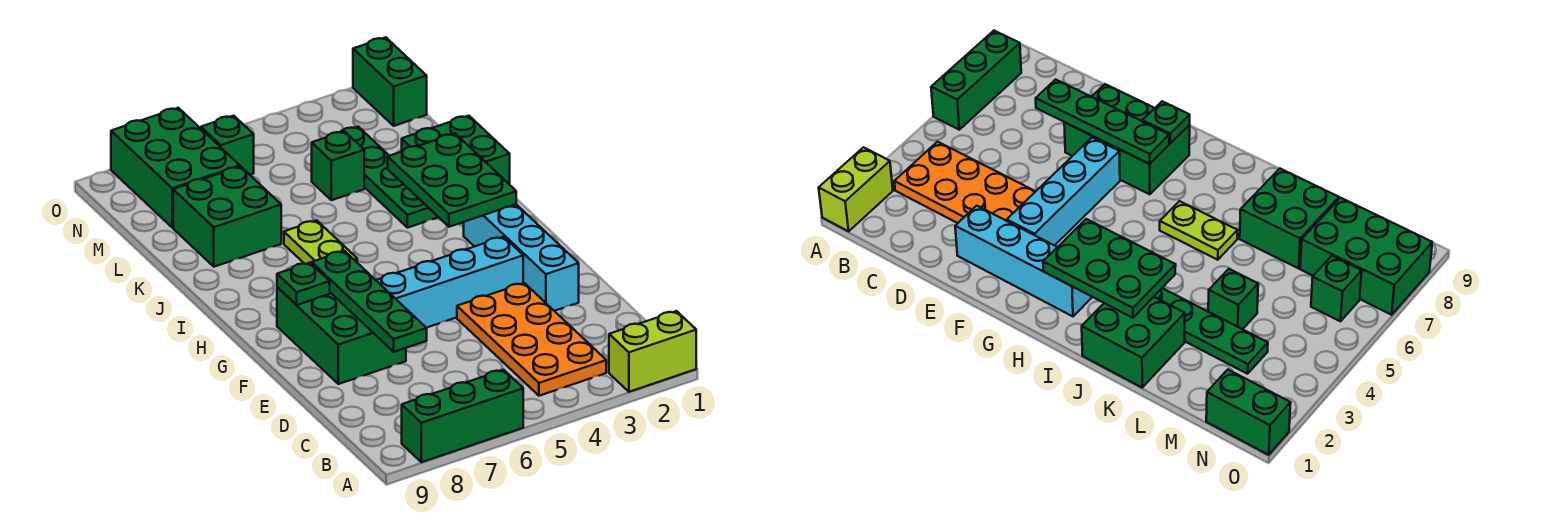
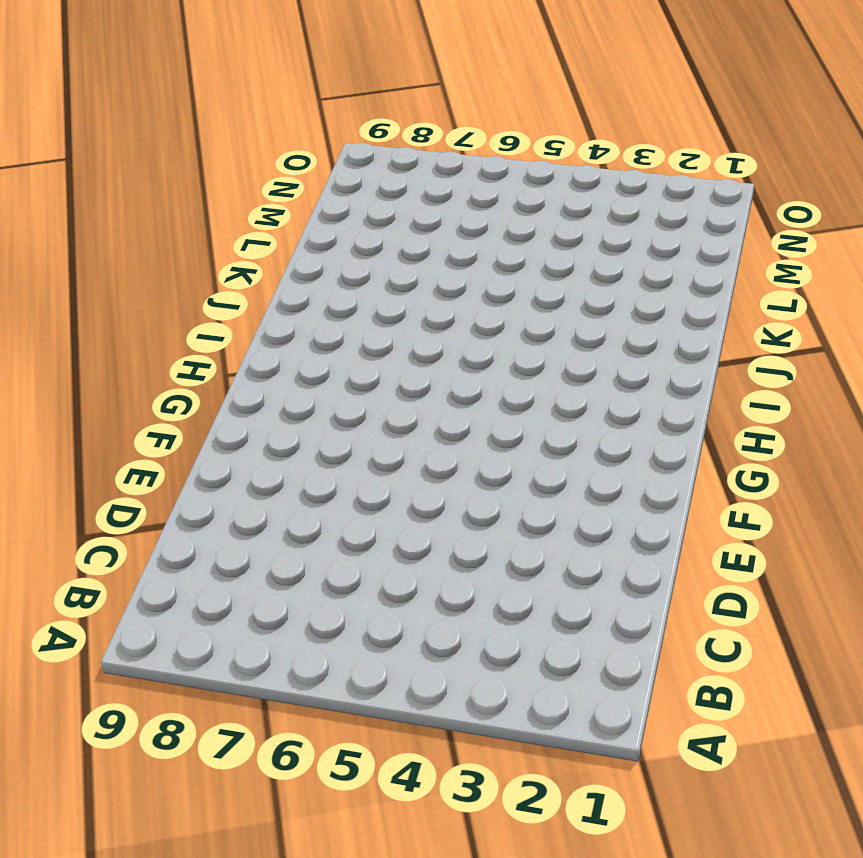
none -> lime brick A1:A2 level 1
none -> green brick A6:A8 level 1
none -> orange plate B3:E4 level 1

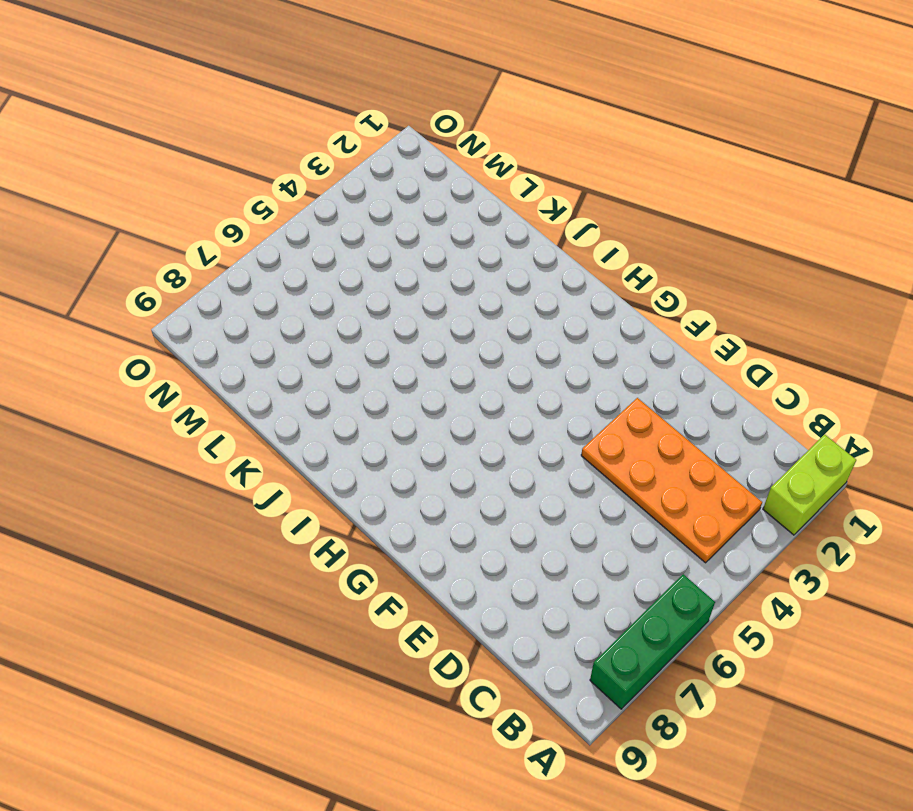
none -> cyan brick E2:H2 level 1
none -> green brick E7:G8 level 1
none -> cyan brick F3:F6 level 1

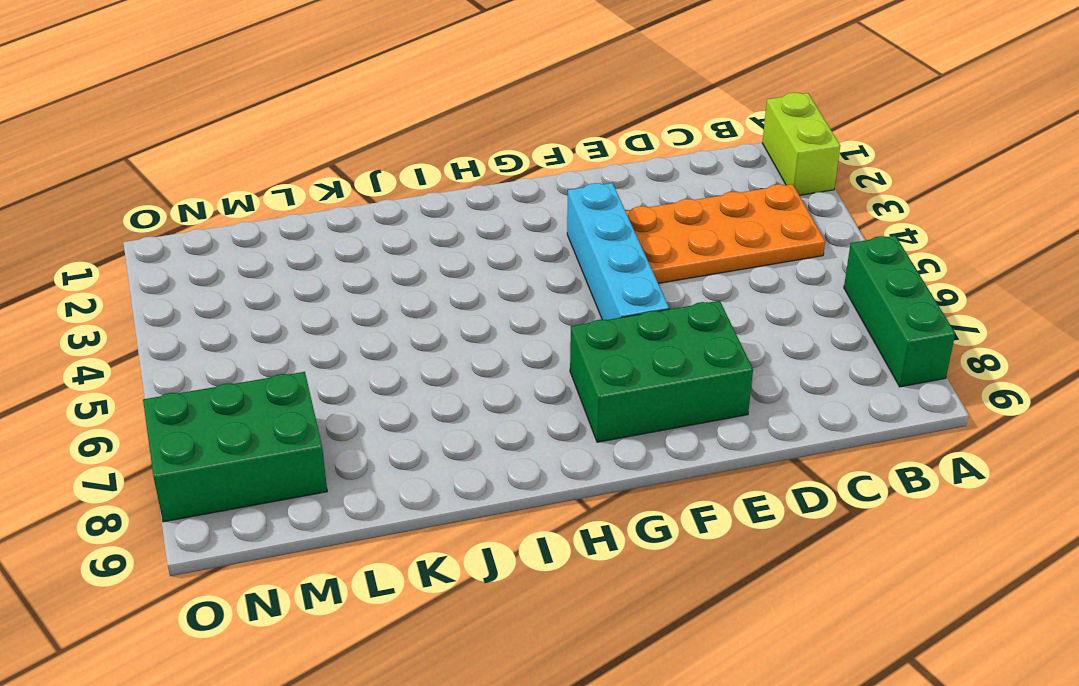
none -> cyan brick E2:H2 level 1
none -> lime plate I6:J6 level 1
none -> green brick J1:K2 level 1

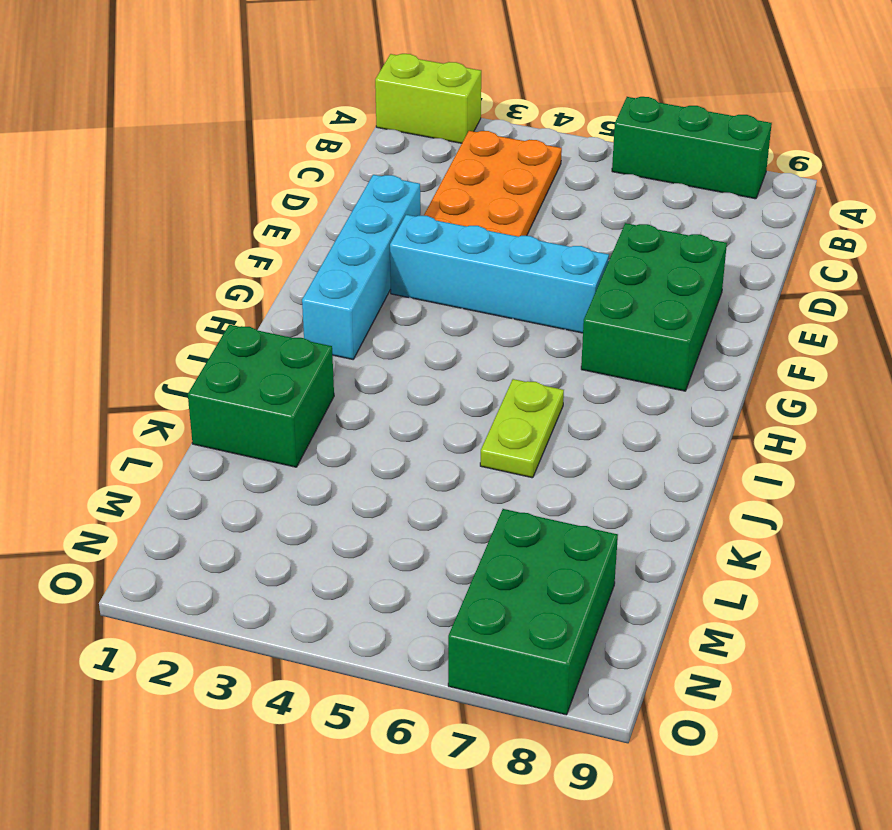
none -> green plate J3:M3 level 1
none -> green brick K7:L8 level 1
none -> green brick L4 level 1

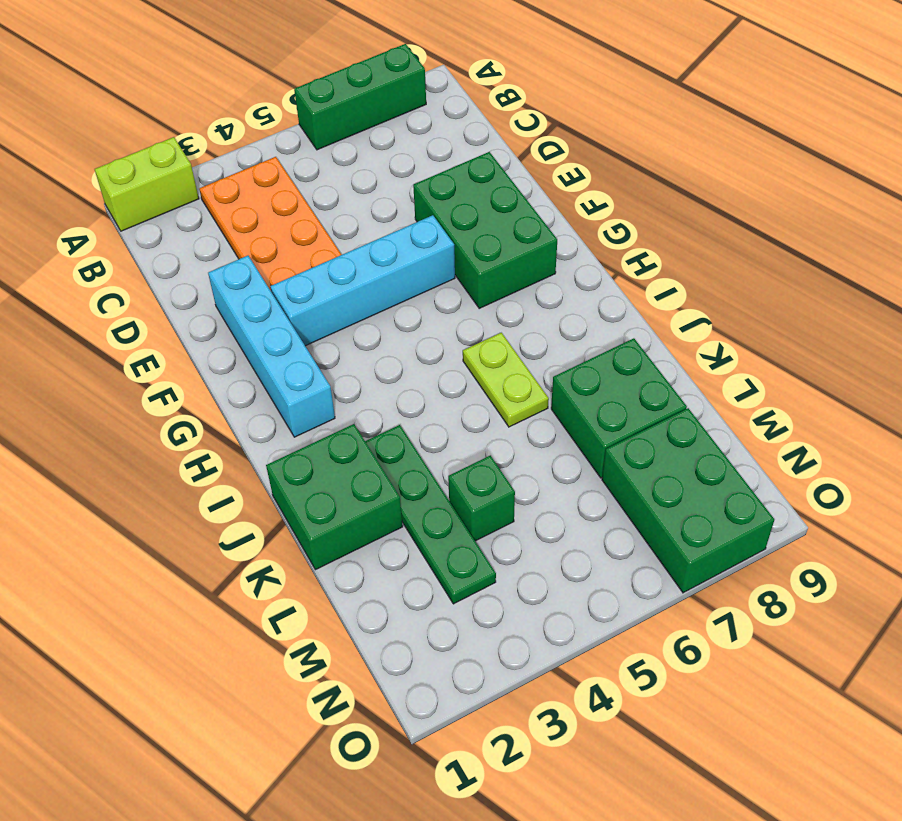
none -> green brick N1:O1 level 1
none -> green brick N6 level 1
none -> green plate D7:G7 level 2

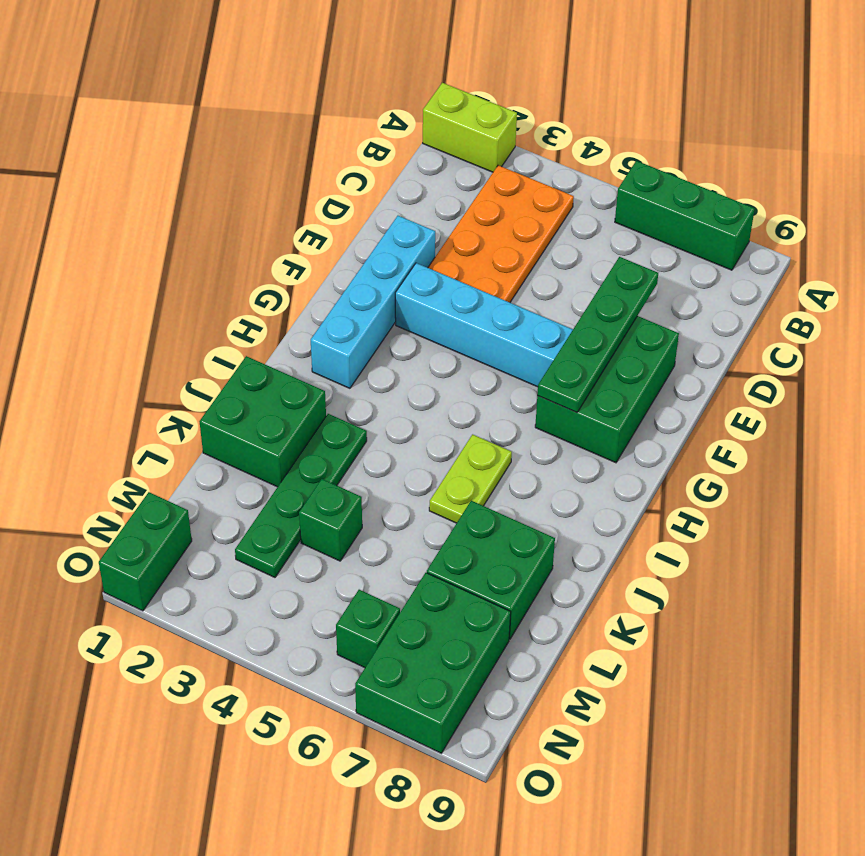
none -> green plate G8 level 2
none -> green plate H2:J3 level 2

